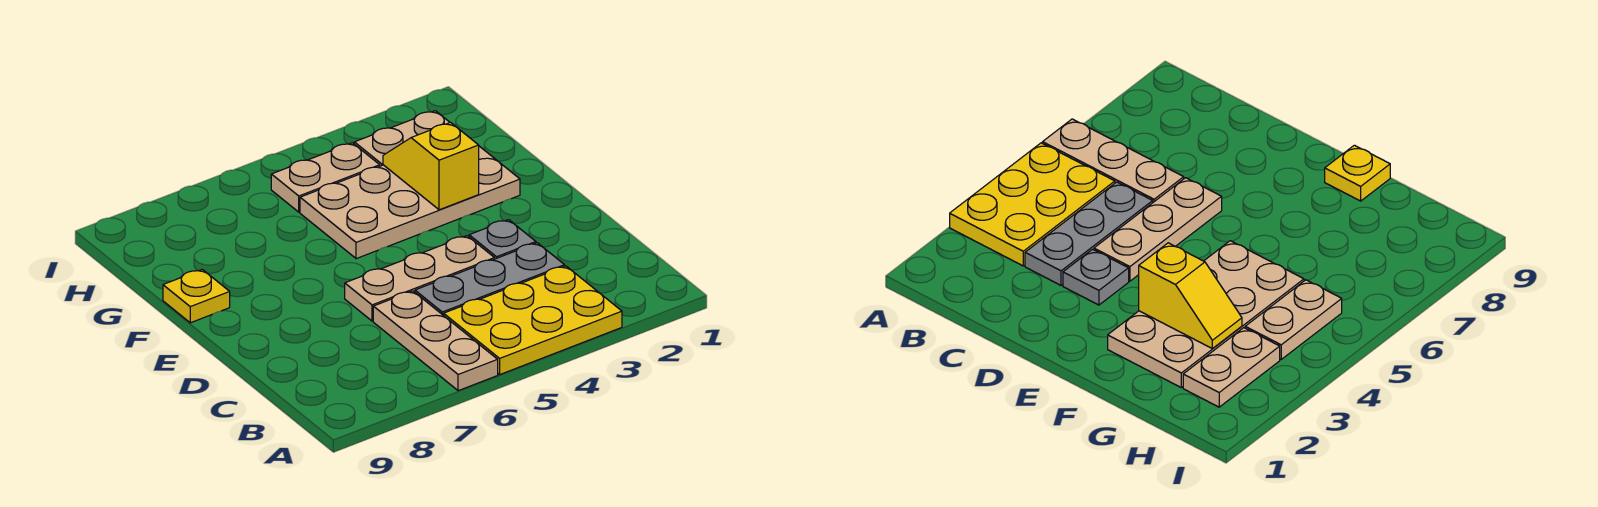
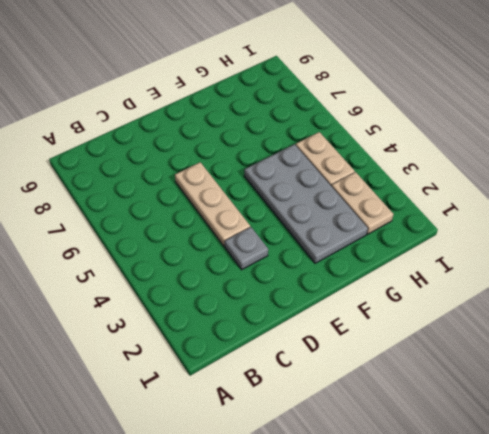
grey plate F2:G5 level 1 -> tan plate F2:G5 level 1
none -> yellow plate A3:B5 level 1
none -> tan plate A6:C6 level 1

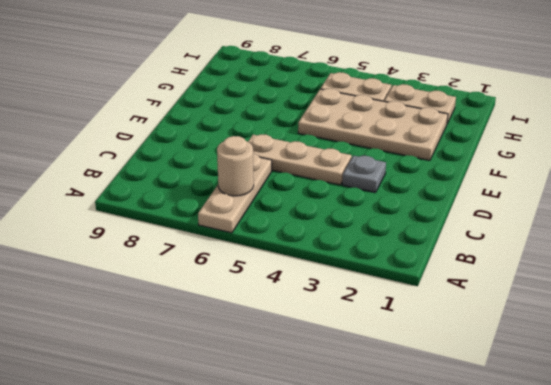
tan round brick B6 level 2 -> none
none -> yellow plate A3:B5 level 1
none -> grey plate C3:C5 level 1

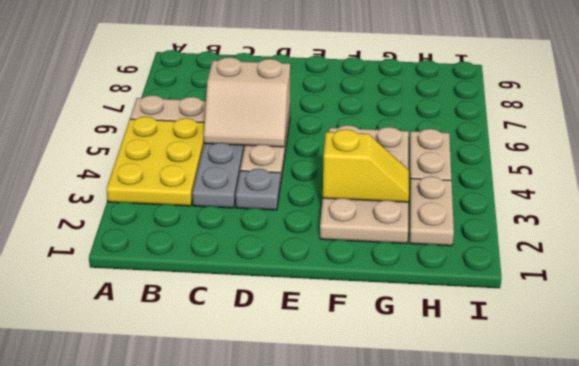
tan slope C5:D6 level 2 top 6 -> none
none -> yellow plate F9 level 1

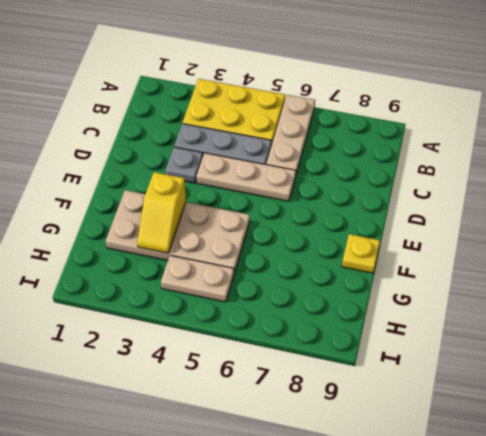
none -> tan plate H2:H3 level 1

